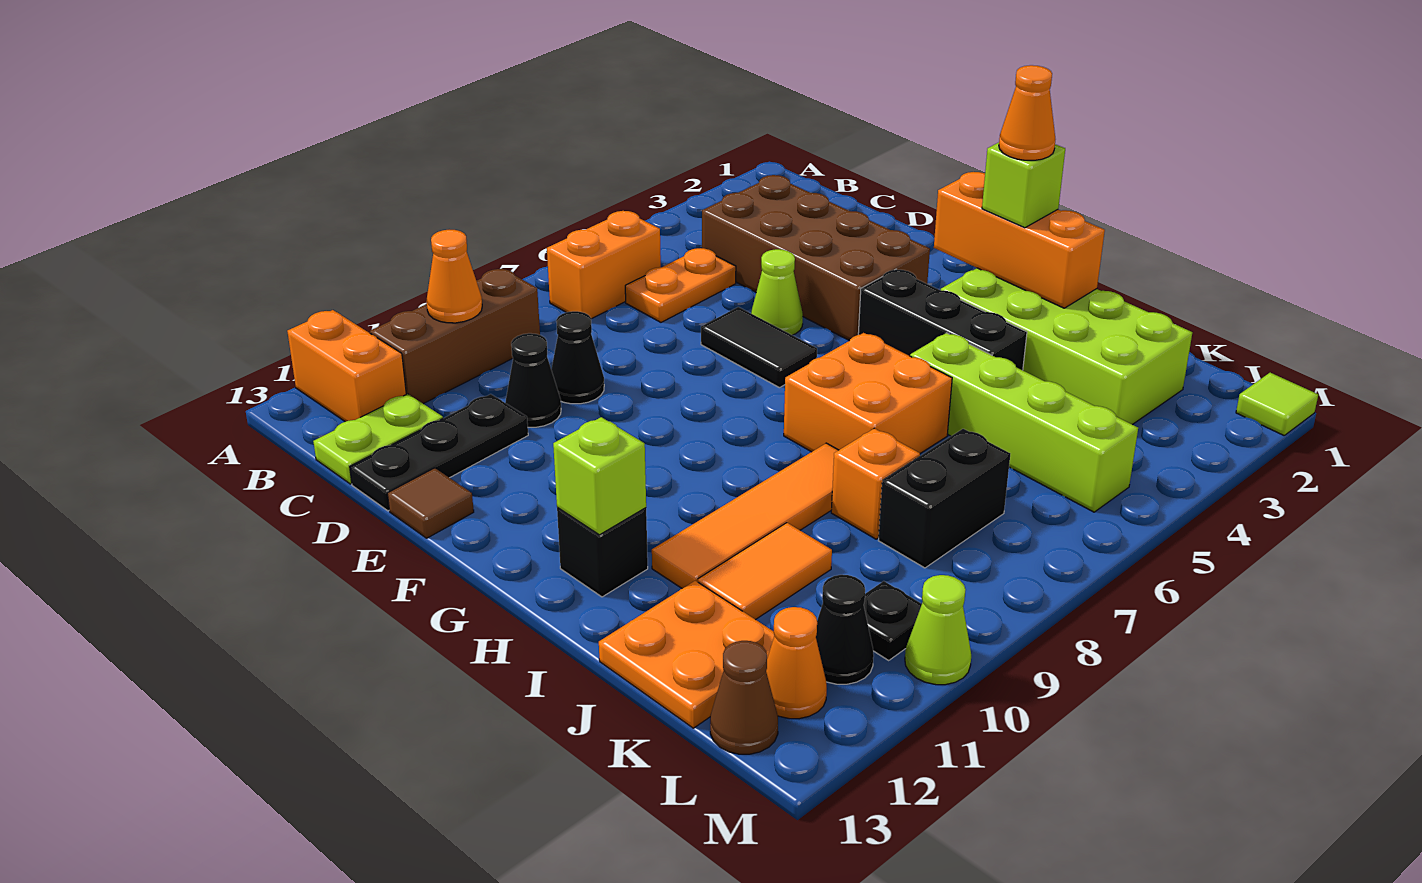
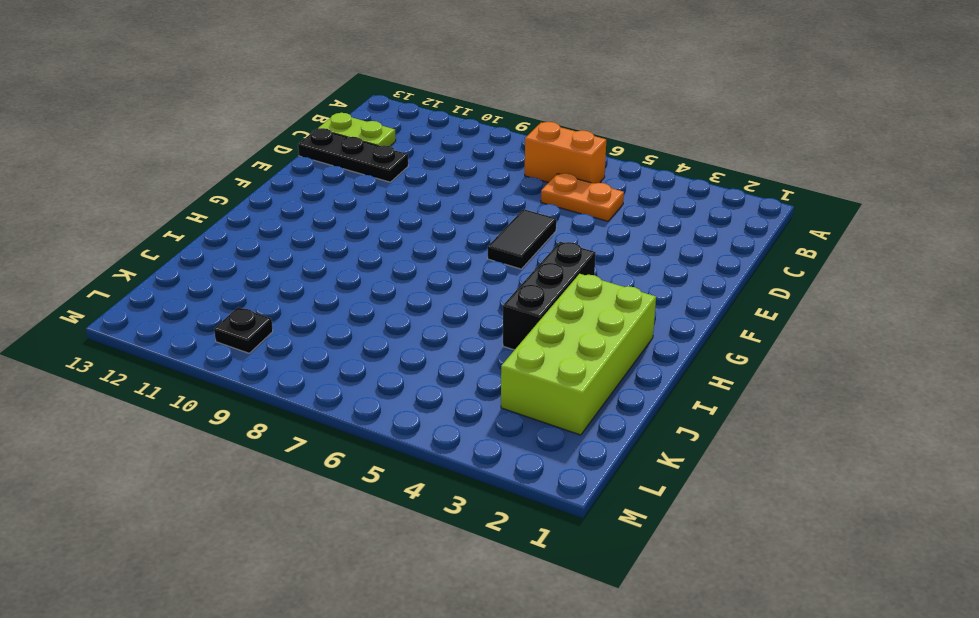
none -> orange brick A12:B12 level 1
none -> brown brick B9:B11 level 1
none -> brown brick C3:F4 level 1
none -> black cone D9 level 1

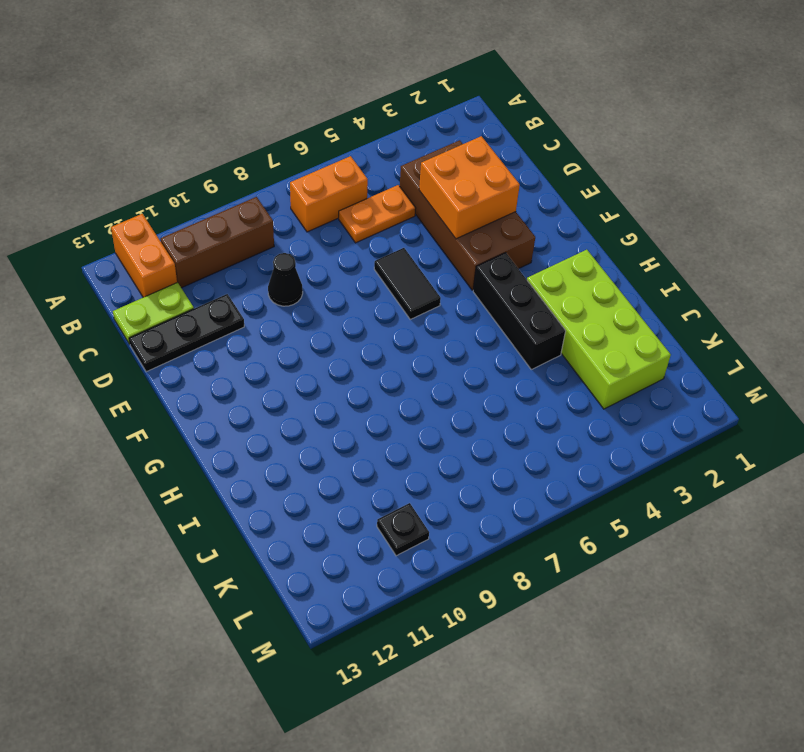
orange brick D3:E4 level 2 -> orange brick H6:I7 level 1
none -> black cone D10 level 1
none -> lime cone E5 level 1
none -> brown tile E13 level 1
none -> black brick H12 level 1

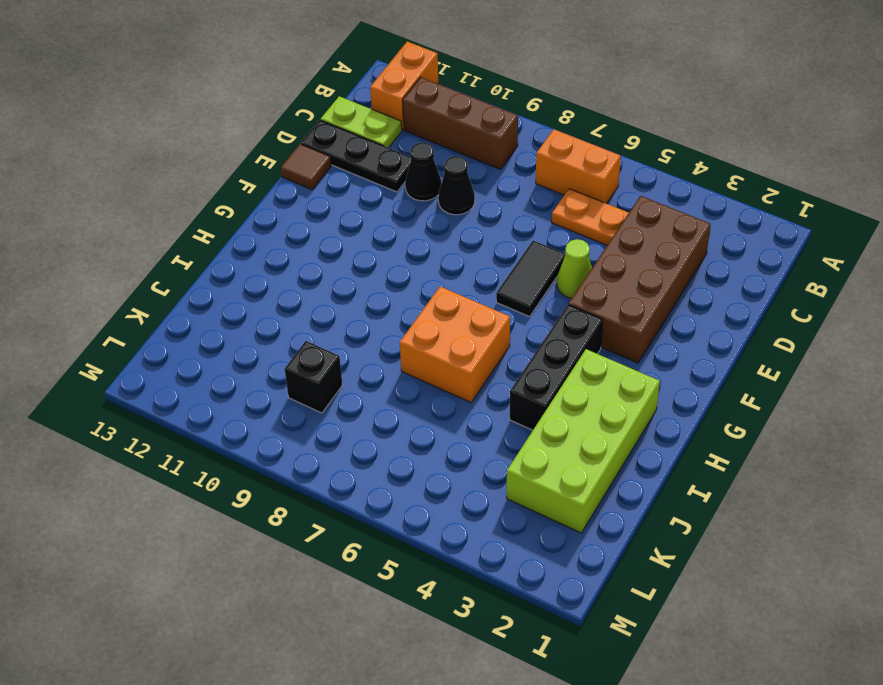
black brick K9 level 1 -> black brick H12 level 1
none -> lime brick I5:L5 level 1
none -> orange tile I8:I11 level 1
none -> orange brick J8 level 1
none -> orange tile J10:J11 level 1

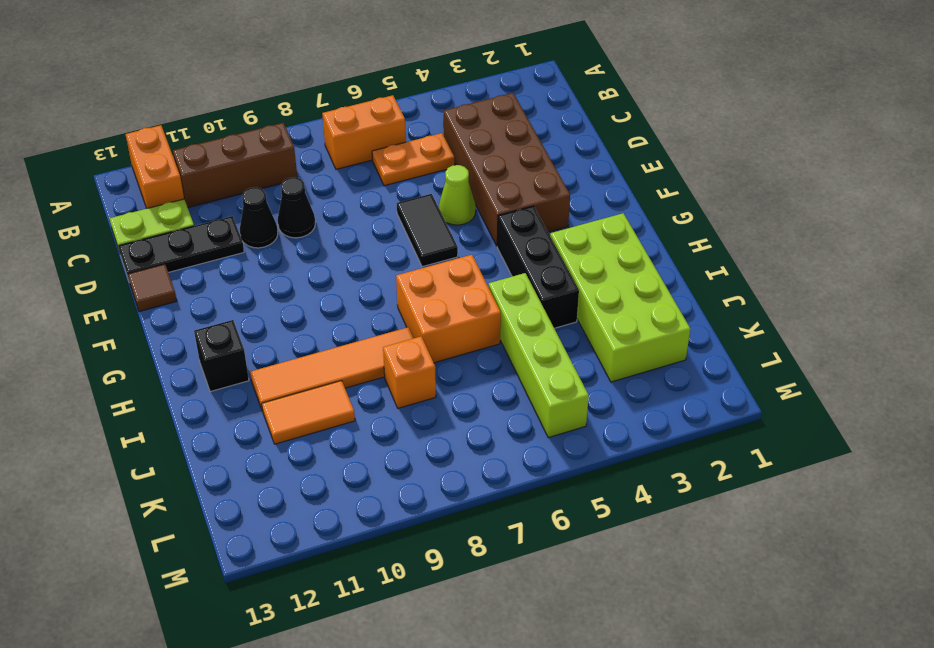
none -> orange plate J12:K13 level 1
none -> black brick K7:K8 level 1
none -> black plate L10 level 1
none -> black cone L11 level 1

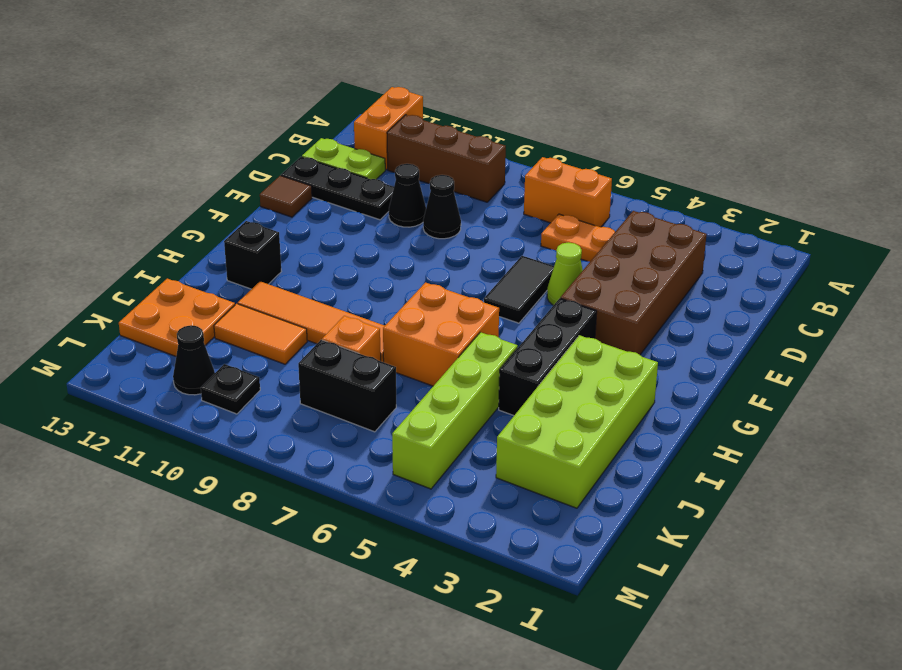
none -> orange cone L12 level 1
none -> brown cone L13 level 1
none -> lime tile M1 level 1
none -> lime cone M10 level 1

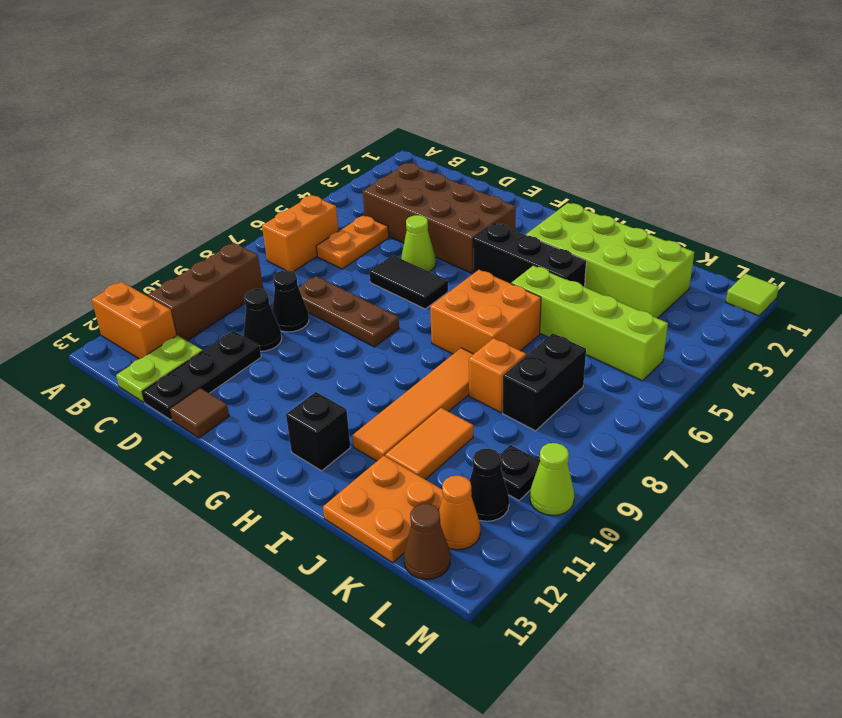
brown plate D8:F8 level 1 -> none
none -> orange cone B10 level 2
none -> orange brick G2:I2 level 2
none -> lime brick H12 level 2
none -> lime brick H2 level 3

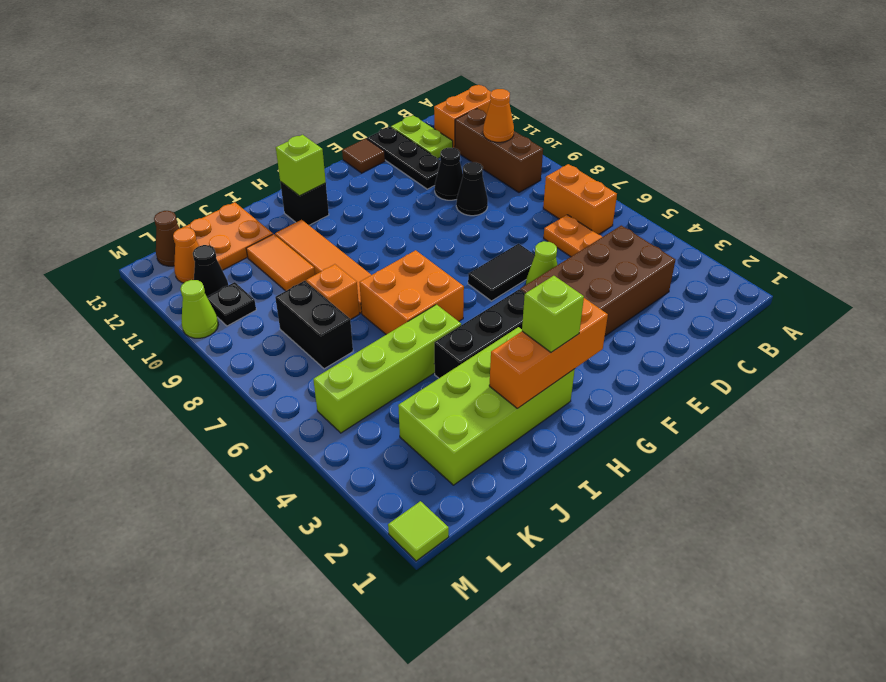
none -> orange cone H2 level 4

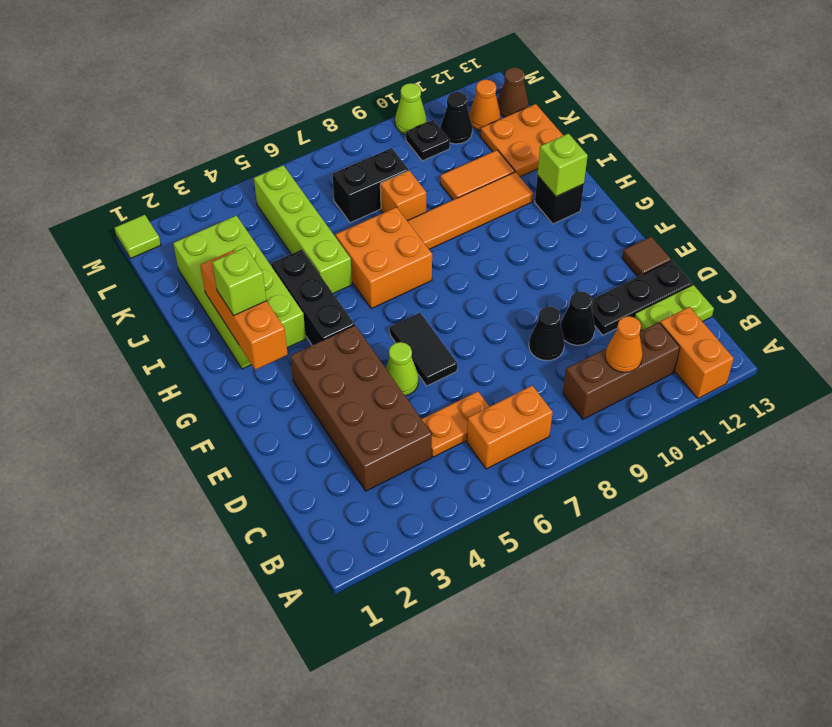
none -> orange cone H2 level 4

